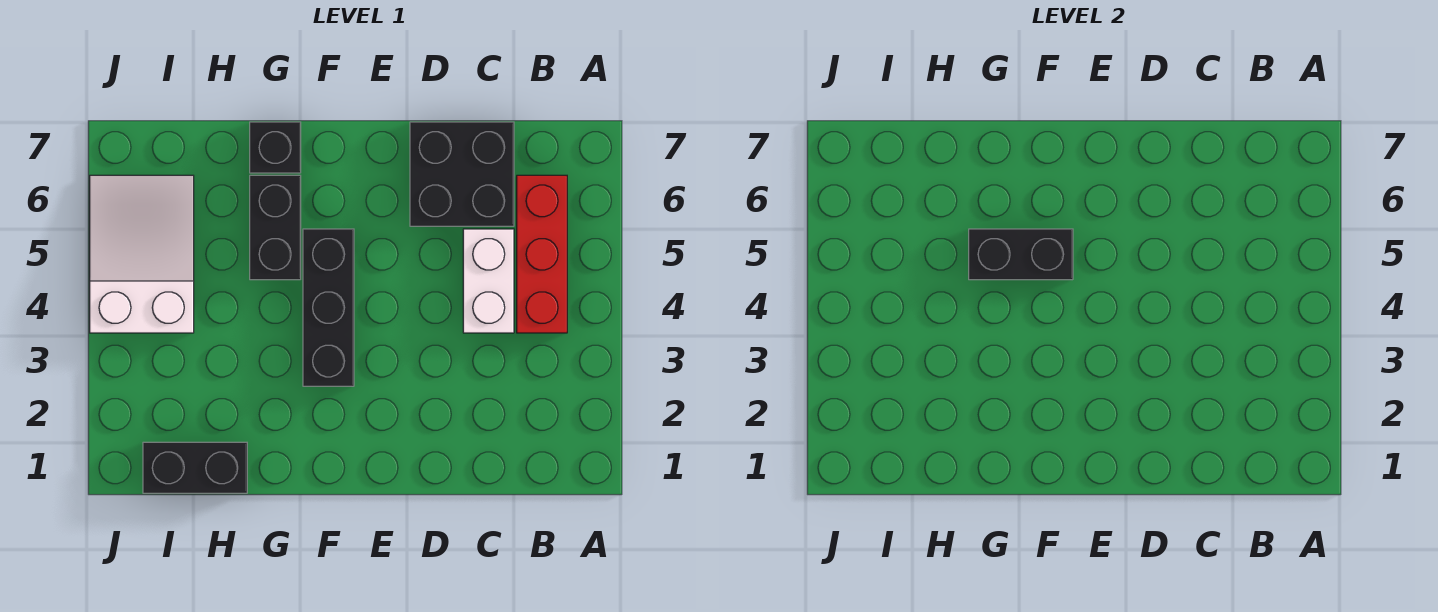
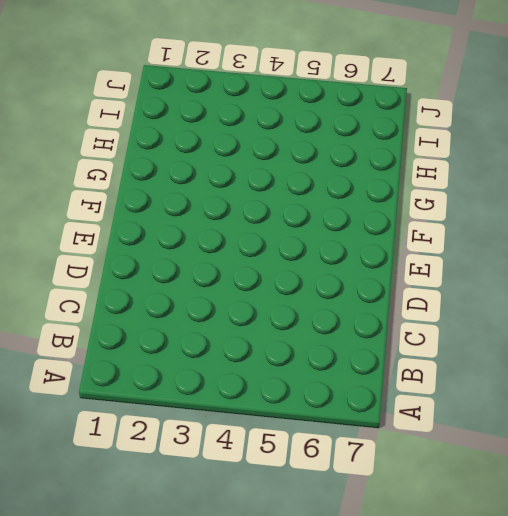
none -> red brick B4:B6 level 1
none -> white brick C4:C5 level 1

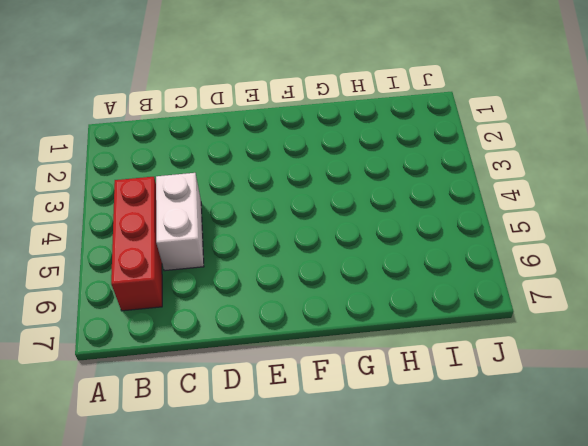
none -> black brick C6:D7 level 1
none -> black brick F3:F5 level 1

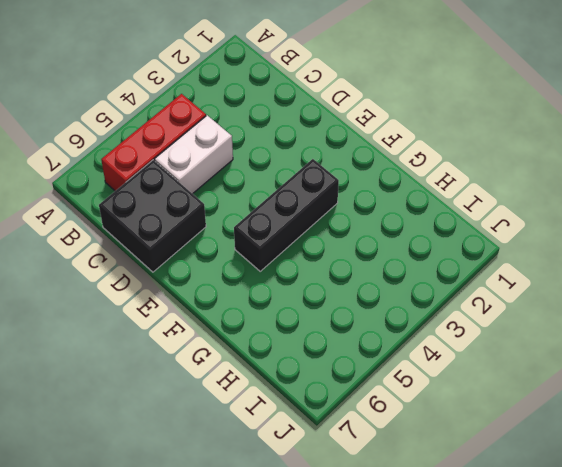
none -> black brick G5:G6 level 1
none -> black brick G7 level 1

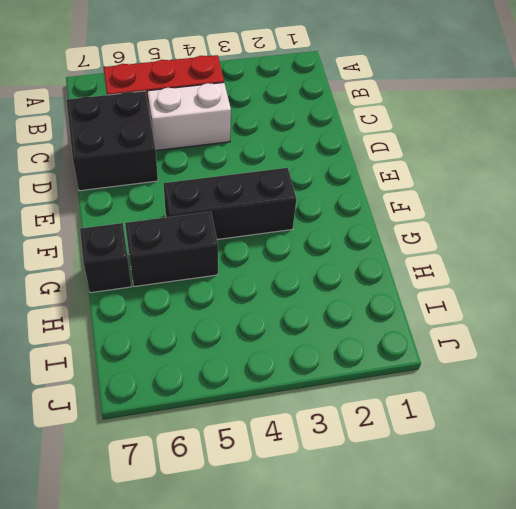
none -> black brick H1:I1 level 1
none -> white slope I4:J6 level 1 top 4

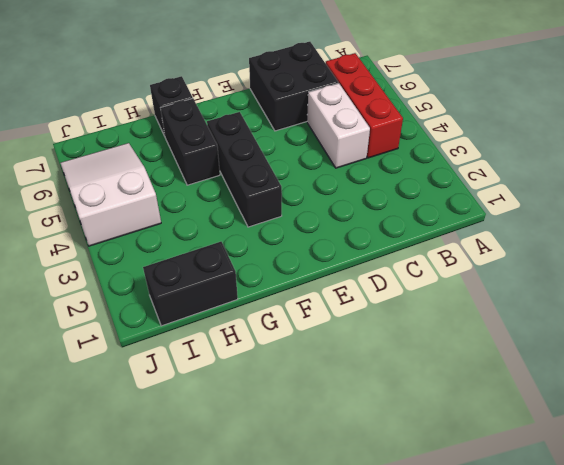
none -> black brick F5:G5 level 2

